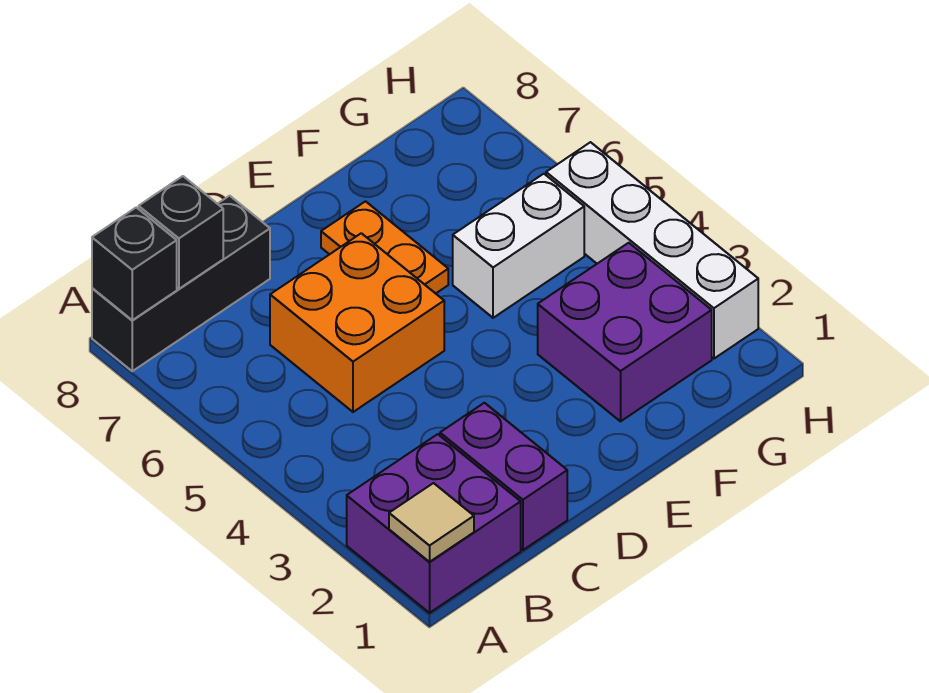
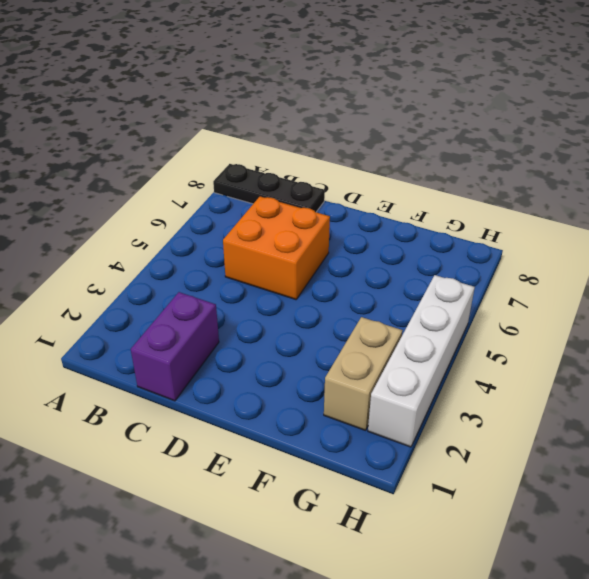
black plate A8:C8 level 1 -> black brick A8:C8 level 1
tan brick G2:G3 level 1 -> purple brick F2:G3 level 1
none -> purple brick A1:B2 level 1
none -> orange plate E6:E7 level 1

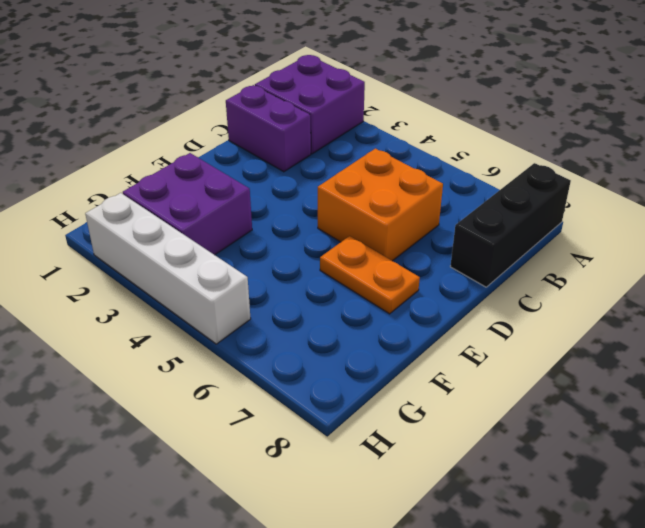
none -> white brick F5:G5 level 1
none -> tan tile A1 level 2

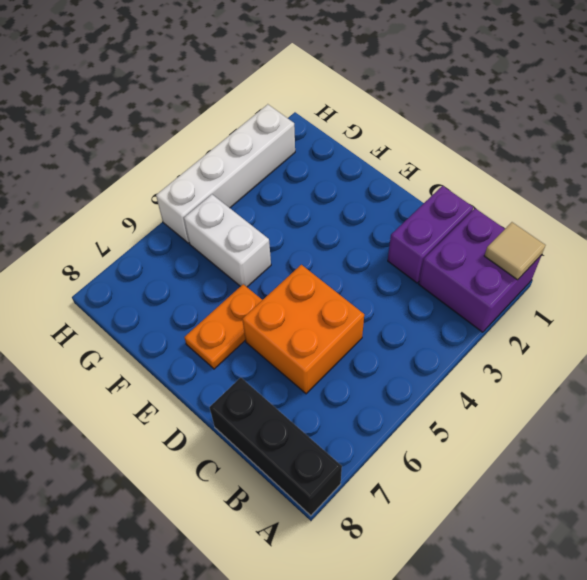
none -> purple brick F2:G3 level 1
none -> black brick A8 level 2

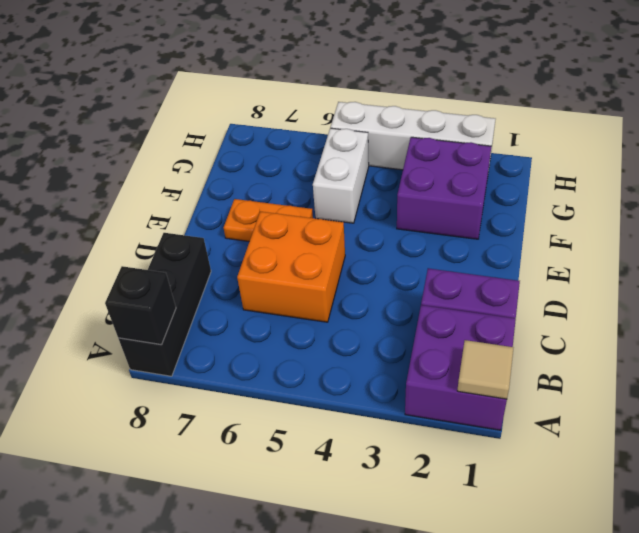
none -> black brick B8 level 2

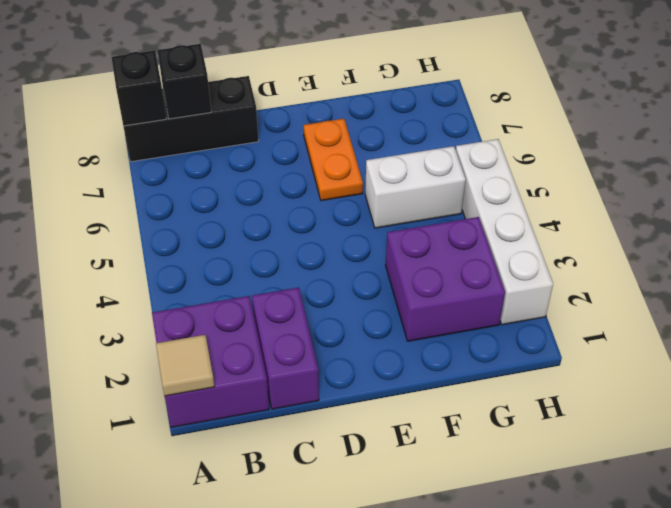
none -> orange brick C5:D6 level 1

